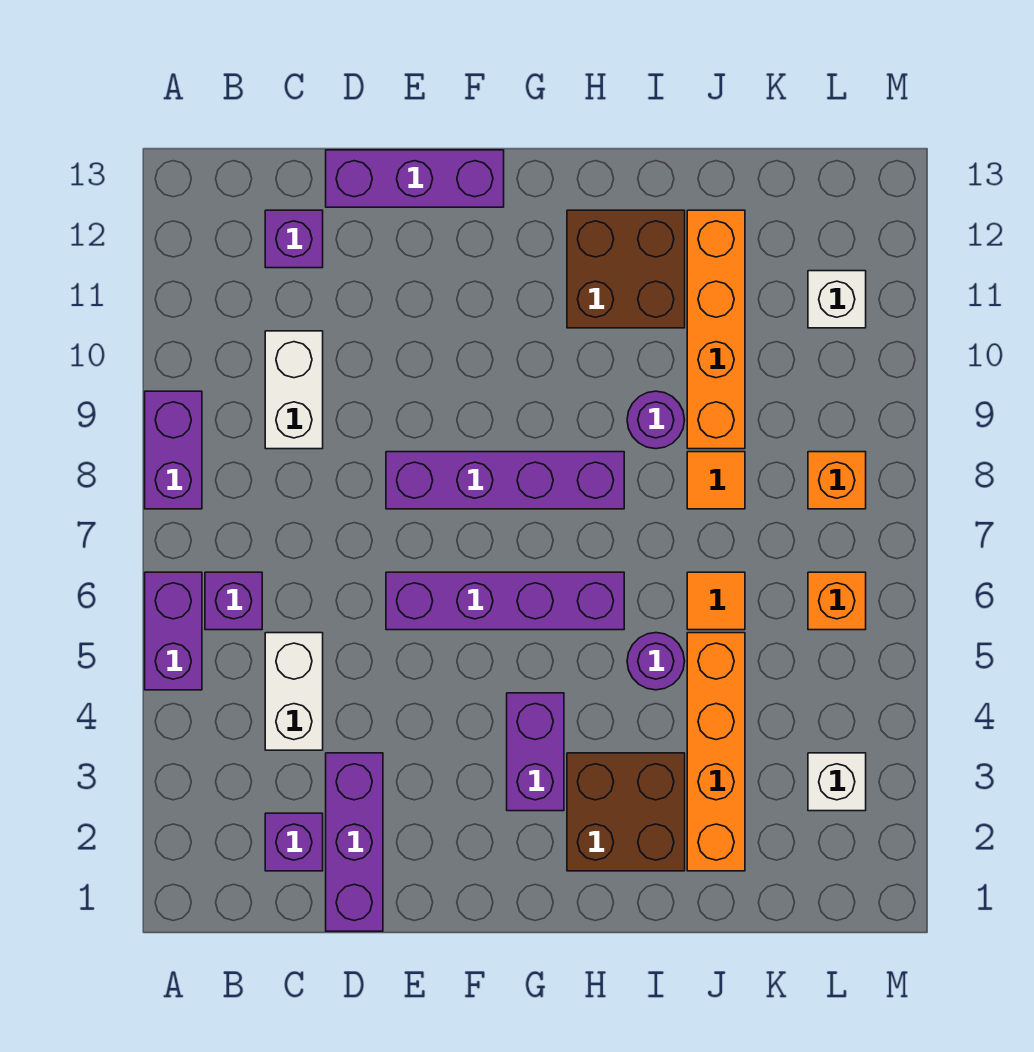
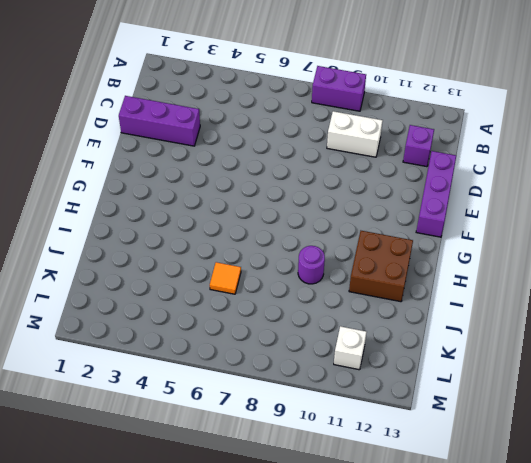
none -> purple brick A5:A6 level 1
none -> purple brick B6 level 1
none -> purple brick C2 level 1

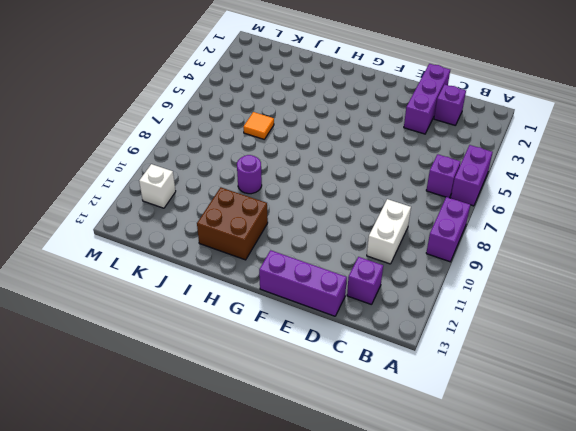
none -> white brick C4:C5 level 1
none -> purple brick E6:H6 level 1
none -> purple brick E8:H8 level 1

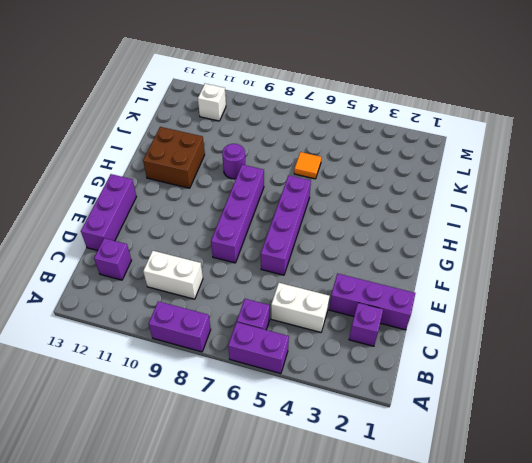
none -> purple brick G3:G4 level 1
none -> brown brick H2:I3 level 1
none -> purple round brick I5 level 1

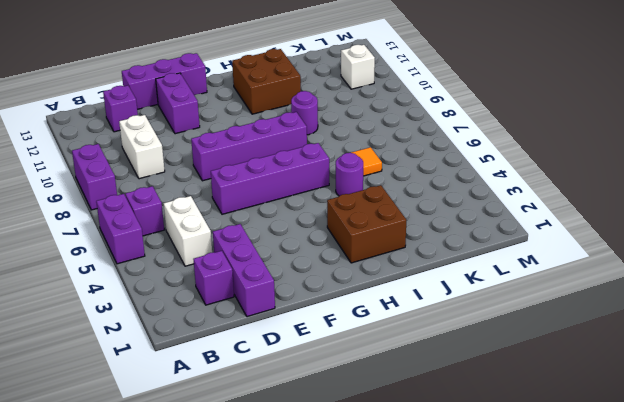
purple brick E11:E12 level 1 -> purple brick G3:G4 level 1
none -> orange brick J2:J5 level 1
none -> orange tile J8 level 1
none -> orange brick J9:J12 level 1

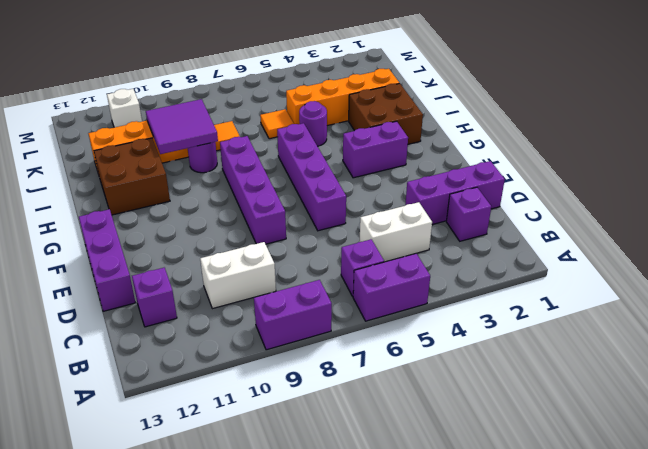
purple tile I9:J10 level 2 -> none
none -> white brick L3 level 1
none -> orange brick L6 level 1
none -> orange brick L8 level 1

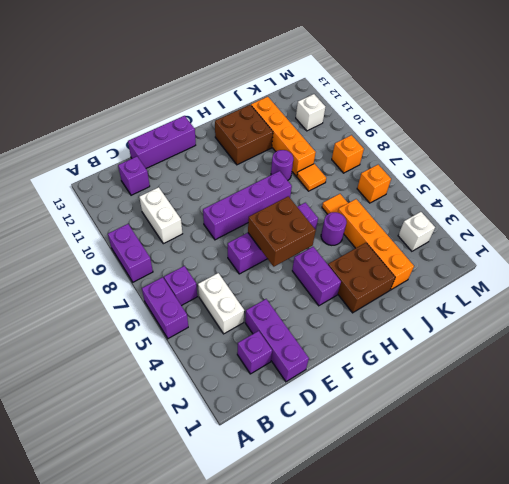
brown brick F5:G6 level 2 -> none

